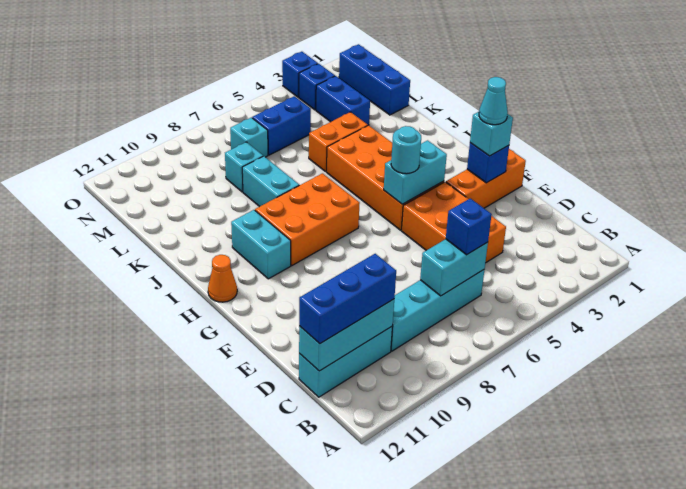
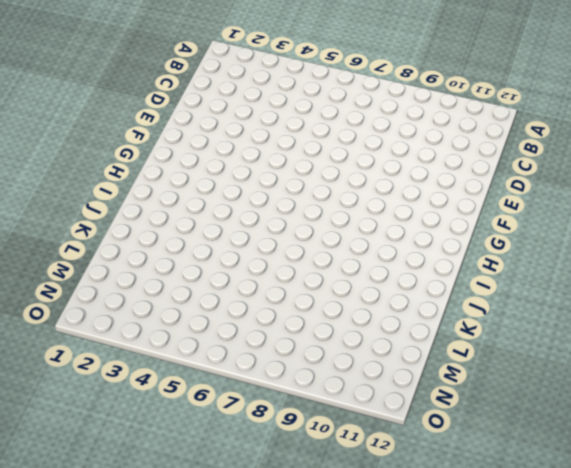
none -> cyan brick C6:C9 level 1
none -> cyan brick C10:C12 level 1
none -> orange brick D4:F5 level 1

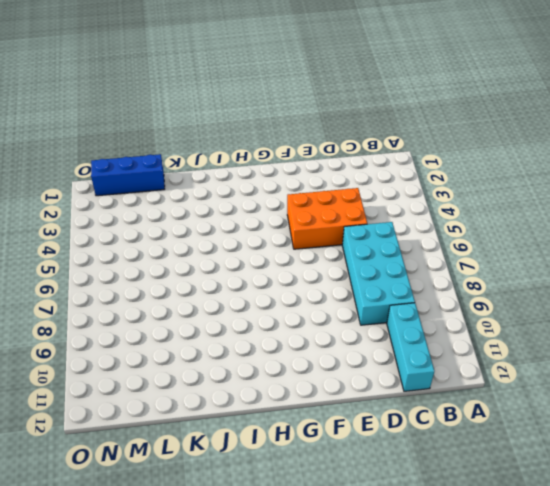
cyan brick C6:D9 level 1 -> cyan brick C6:C9 level 1
none -> orange brick F1:F3 level 1
none -> orange brick G4:J5 level 1
none -> orange brick H7:I9 level 1

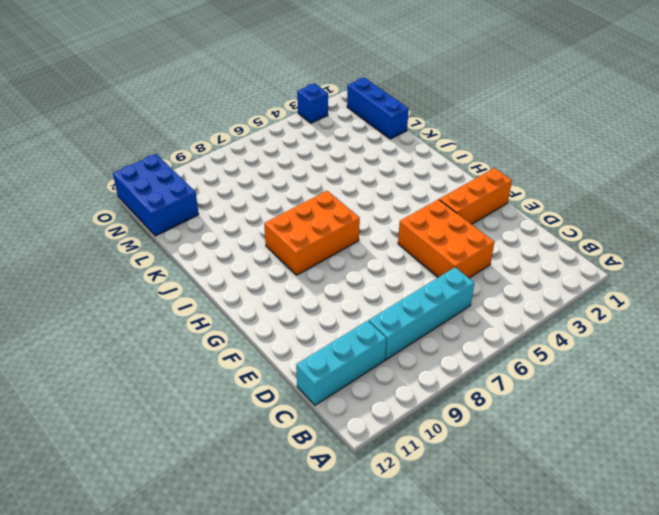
blue brick M11:O12 level 1 -> none
none -> orange brick G4:J5 level 1
none -> cyan brick H10:I10 level 1
none -> orange cone H12 level 1

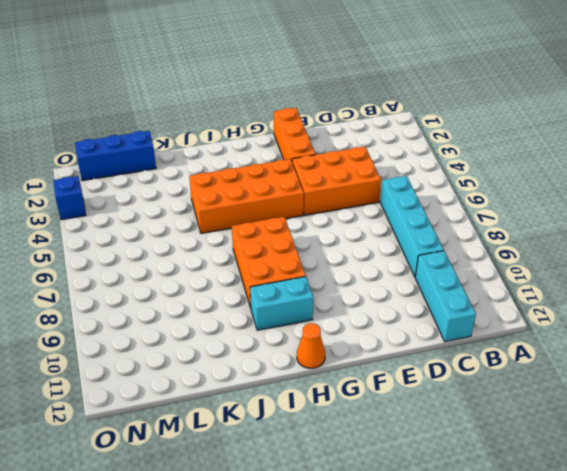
none -> cyan brick J8:K8 level 1
none -> orange brick K4:K5 level 1
none -> blue brick L3:M3 level 1

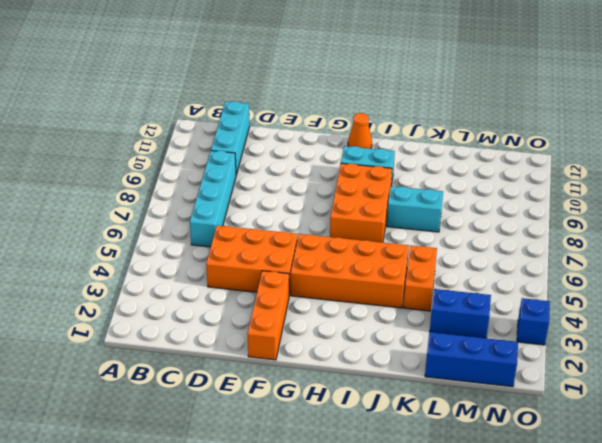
none -> cyan brick L8 level 1
none -> blue brick M5:M6 level 1
none -> cyan brick M7 level 1

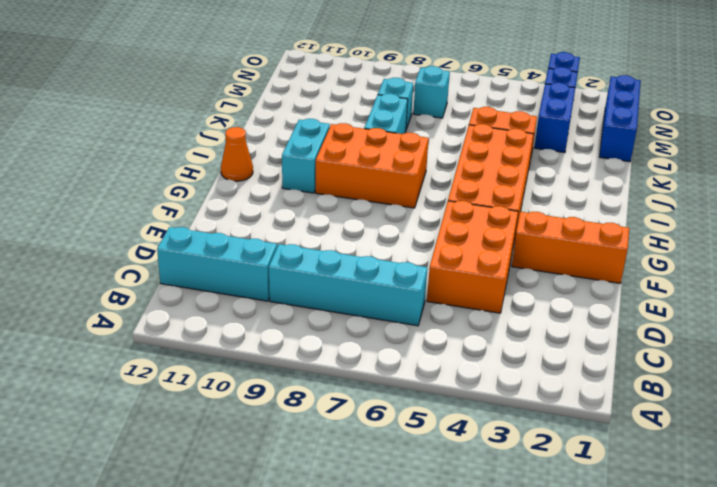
none -> blue brick M5:M6 level 1
none -> cyan brick C6:C7 level 2
none -> cyan brick C10:C12 level 2

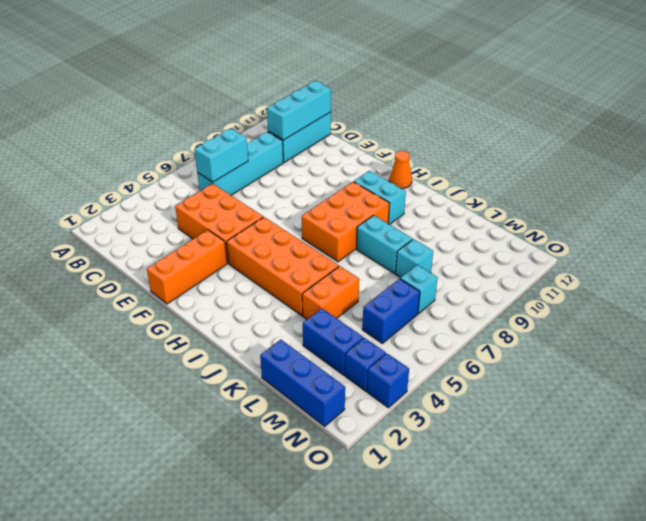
none -> blue brick F2 level 2
none -> cyan brick G4:G5 level 2
none -> blue brick C6 level 3

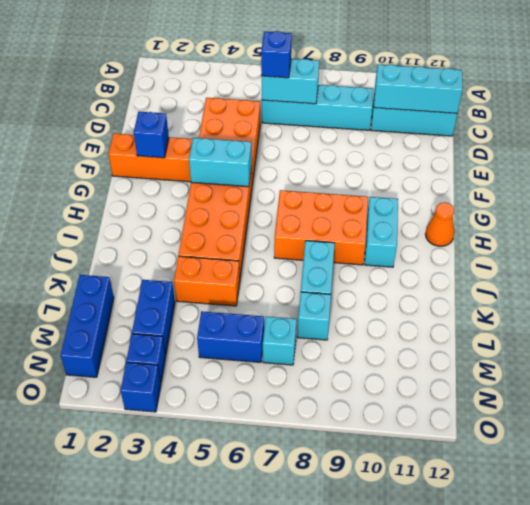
none -> blue brick C10:C12 level 3
none -> cyan brick F2 level 3
none -> cyan round brick G5 level 3

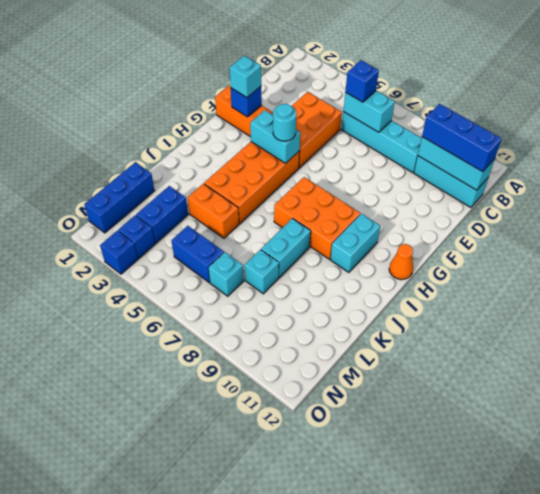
none -> cyan cone F2 level 4

